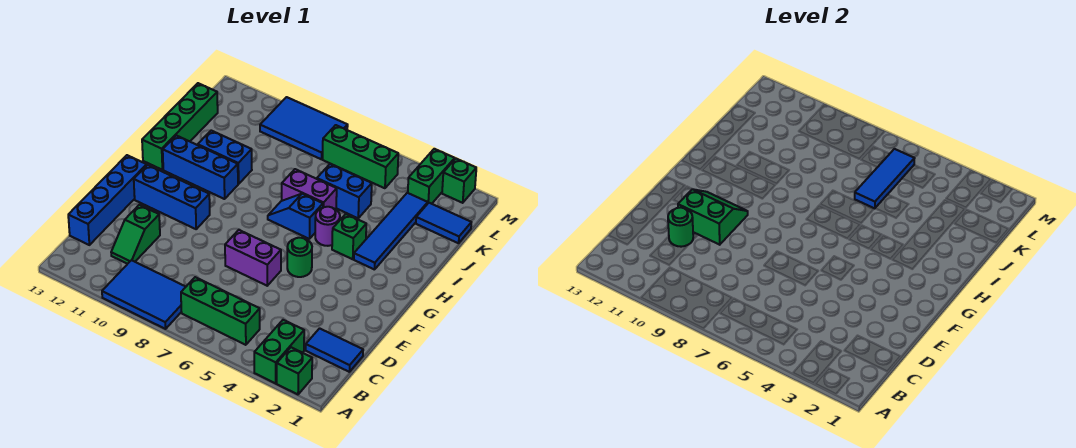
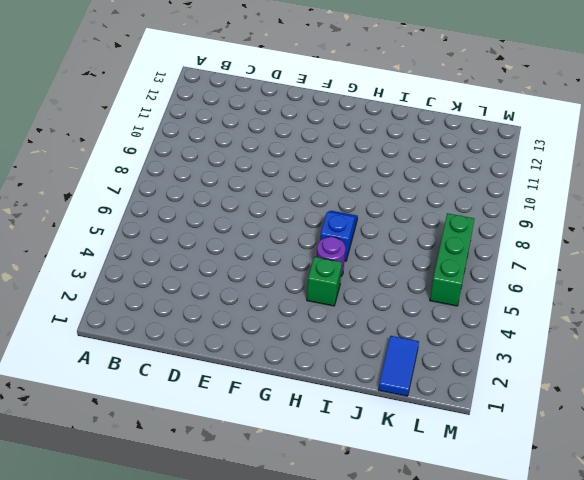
none -> green brick A2 level 1
none -> green brick A3:B3 level 1
none -> blue tile A8:B10 level 1

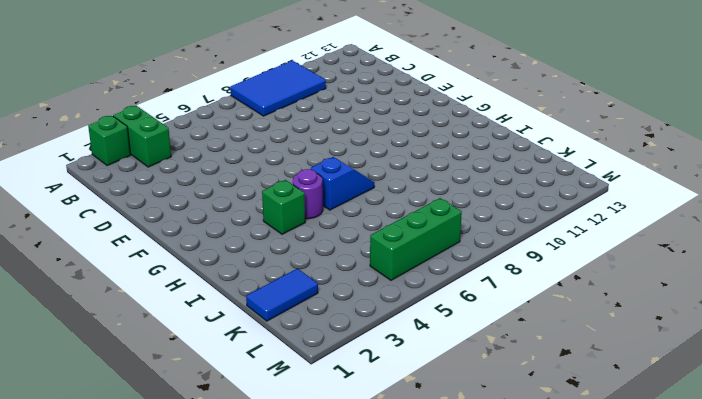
none -> green brick B5:B7 level 1
none -> blue tile C1:C2 level 1
none -> green slope C11:D11 level 1 top D

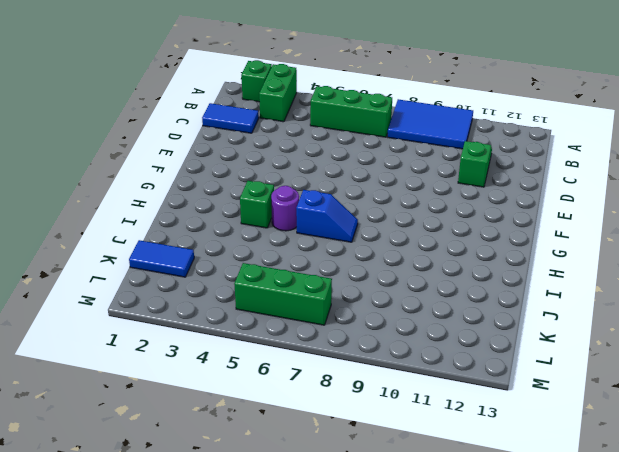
none -> blue brick C13:F13 level 1
none -> purple brick E6:E7 level 1
none -> green round brick F5 level 1

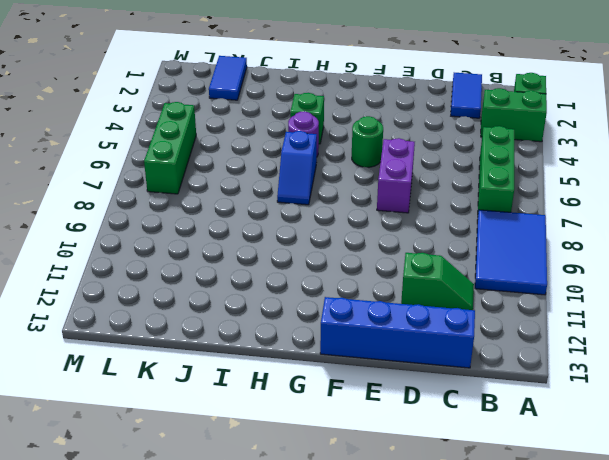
none -> blue brick F10:F12 level 1
none -> blue tile H3:K3 level 1
none -> blue brick H10:H12 level 1

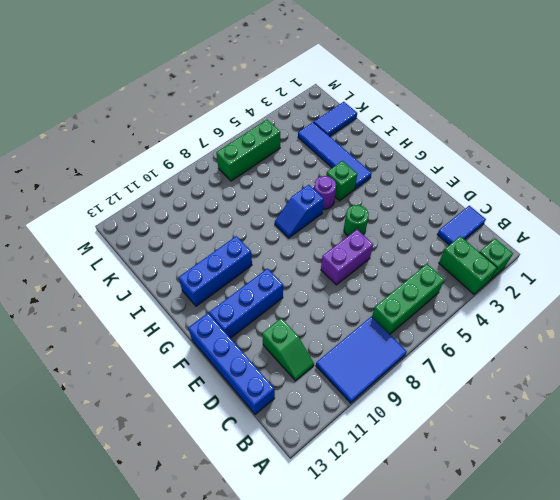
none -> green brick H13:K13 level 1
none -> purple brick I6:I7 level 1
none -> blue brick I10:I11 level 1

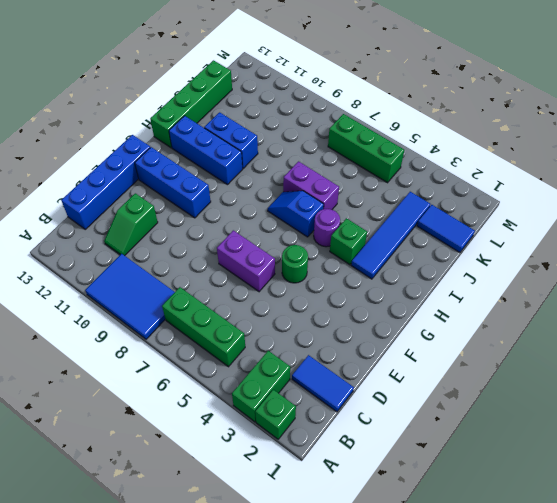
none -> blue brick J5:J6 level 1
none -> green brick L3:M3 level 1
none -> blue tile L8:M10 level 1

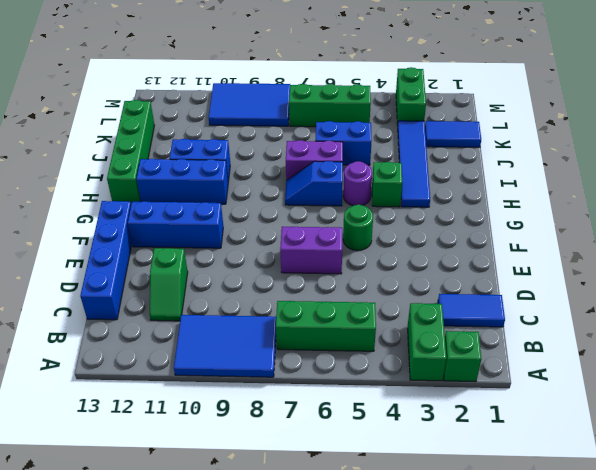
none -> green brick M2 level 1
none -> green round brick D11 level 2
none -> green slope E10:F11 level 2 top E

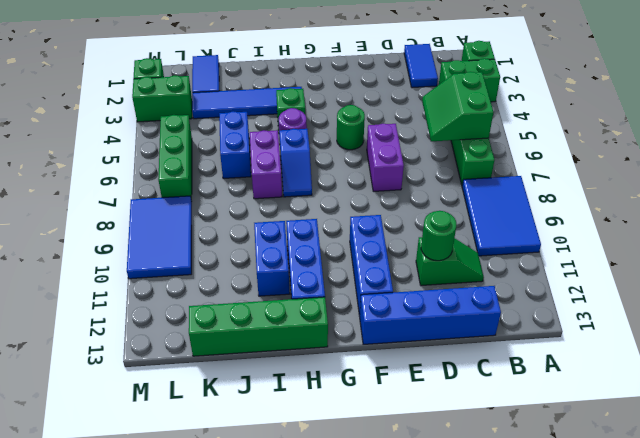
green slope B5:C6 level 2 top B -> green slope E10:F11 level 2 top E
none -> blue tile J6:L6 level 2

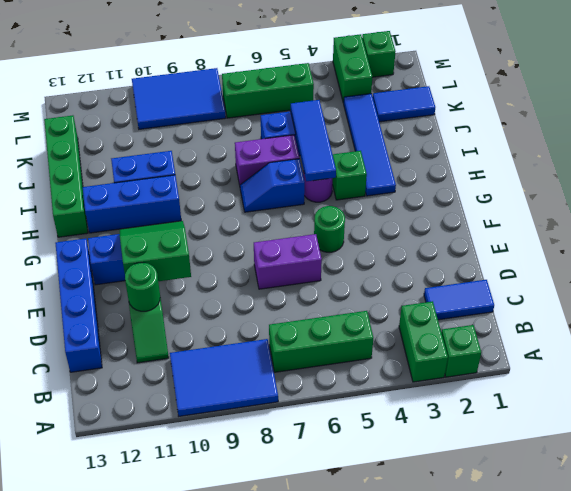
blue tile H5:J5 level 2 -> blue tile J6:L6 level 2

